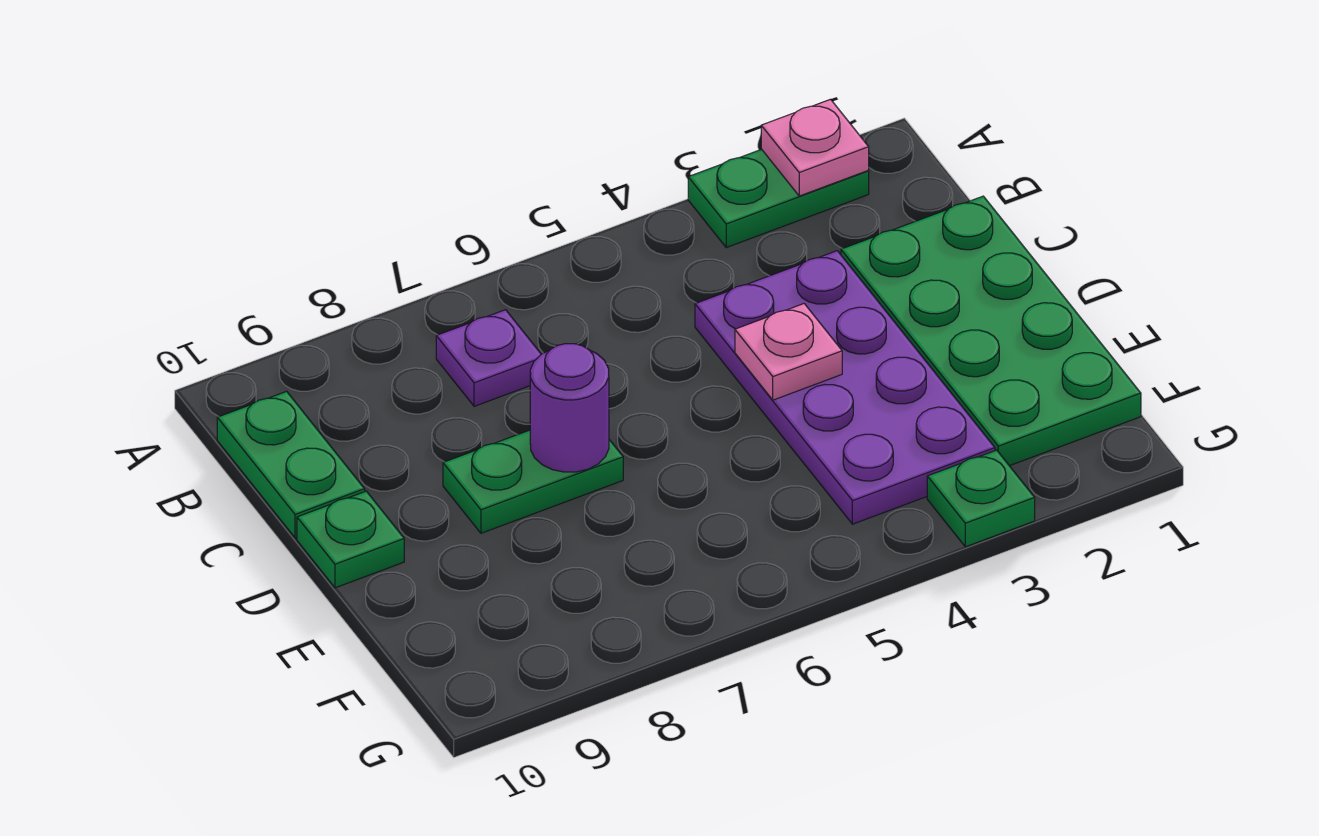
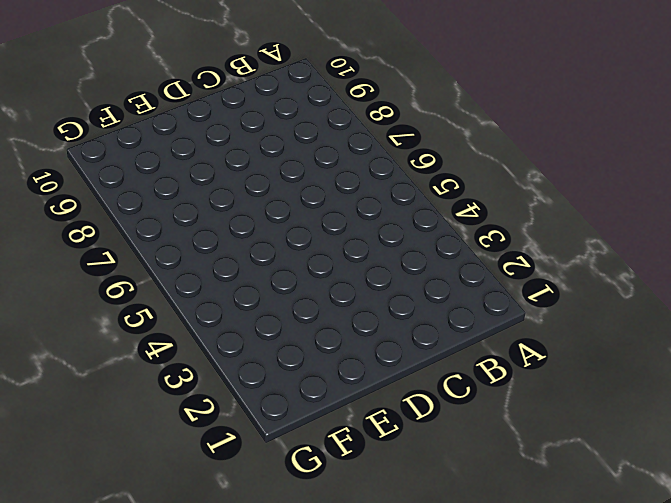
none -> green plate A2:A3 level 1
none -> purple plate B7 level 1

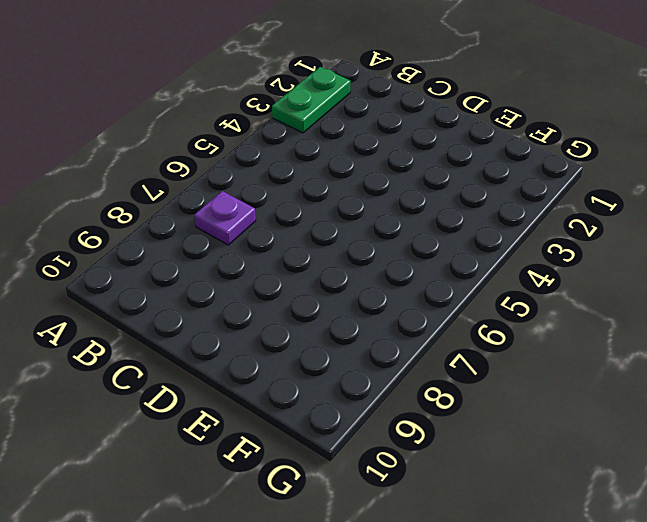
none -> green plate B10:C10 level 1
none -> green plate C1:F2 level 1

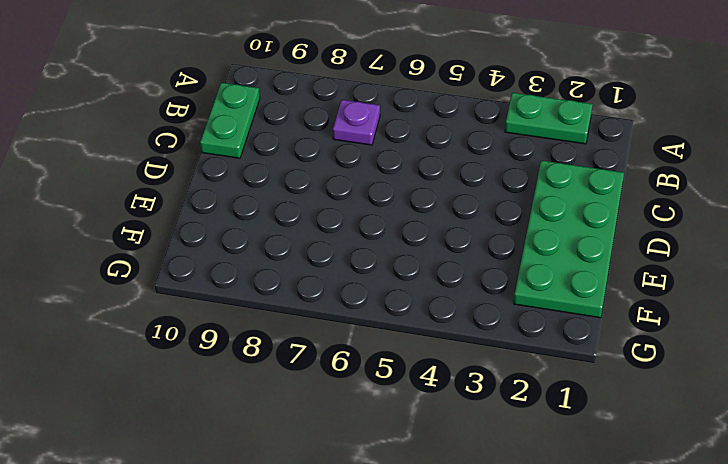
none -> purple plate C3:F4 level 1
none -> green plate D7:D8 level 1

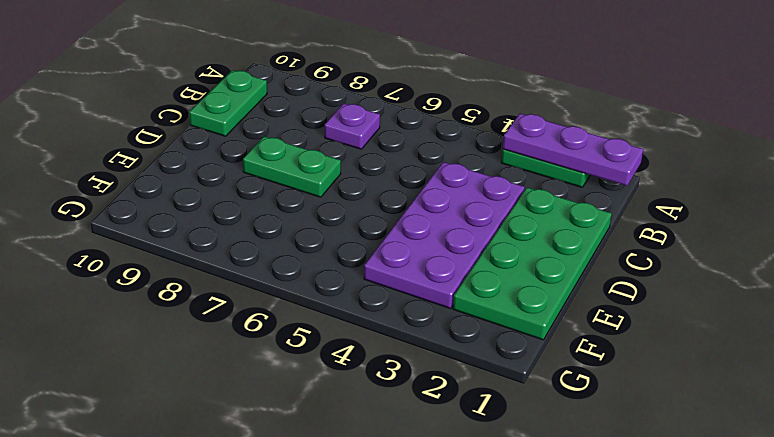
purple plate A1:A3 level 2 -> pink plate A2 level 2
none -> green plate D10 level 1
none -> green plate G3 level 1

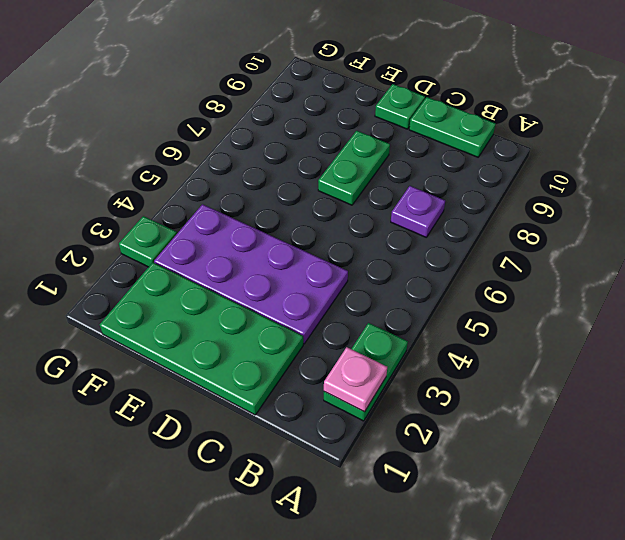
none -> pink plate D4 level 2
none -> purple round brick D7 level 2

